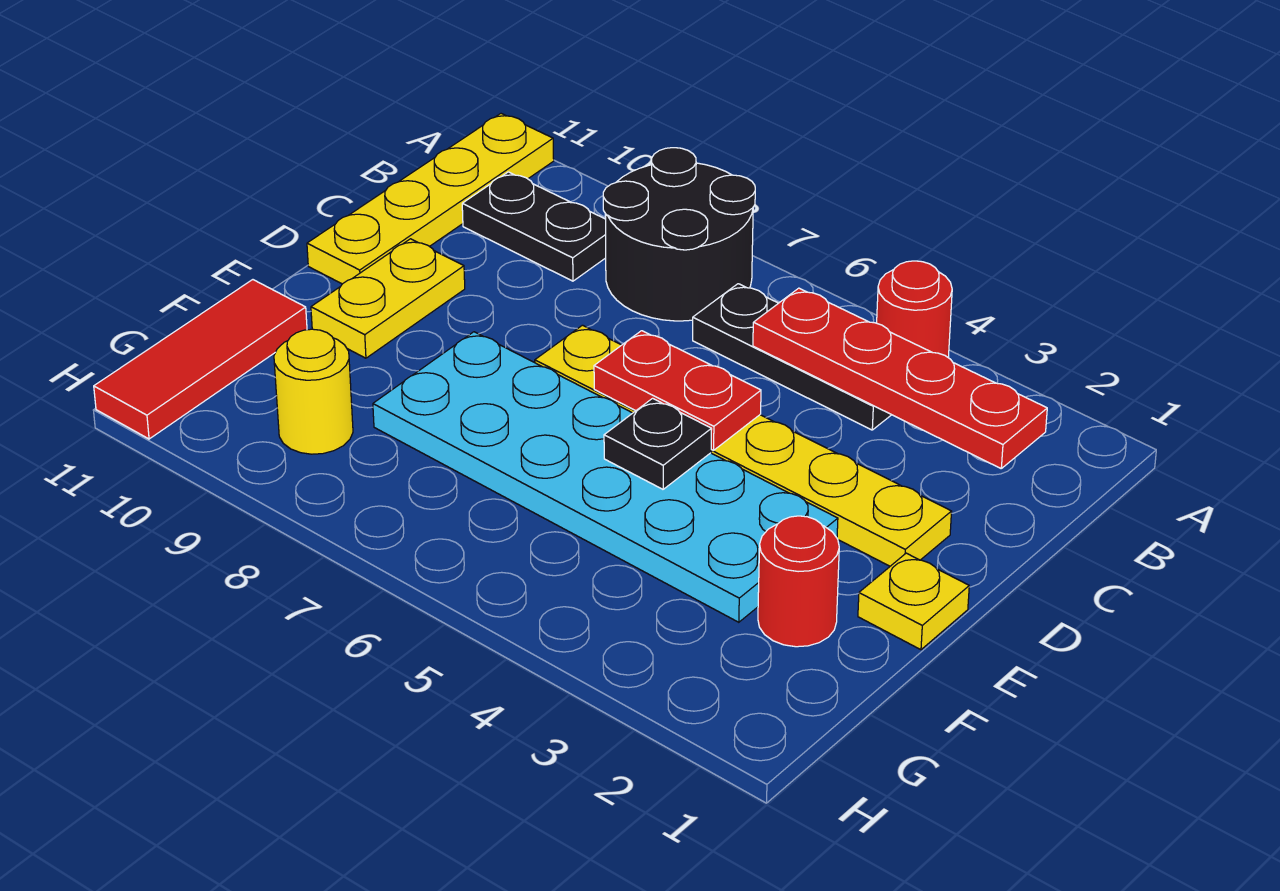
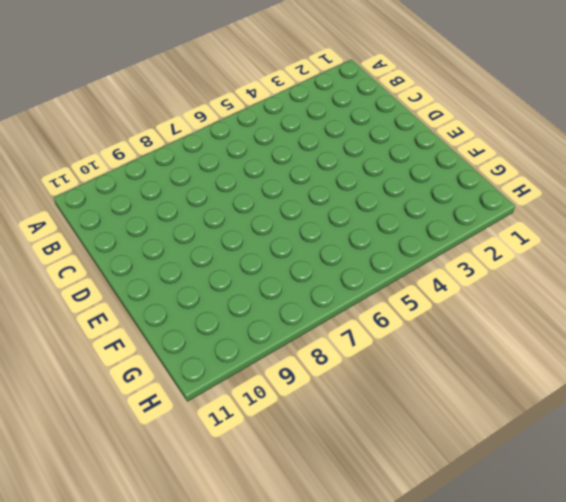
none -> red round brick A4 level 1
none -> black round brick A7:B8 level 1
none -> yellow plate A11:D11 level 1

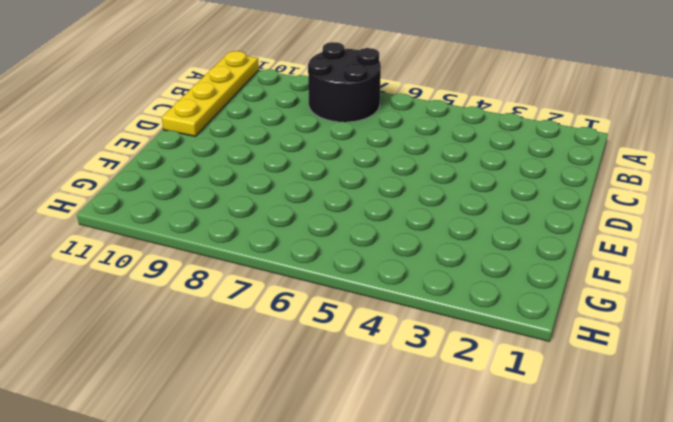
none -> red round brick A4 level 1
none -> black plate B4:B6 level 1
none -> black plate B9:B10 level 1

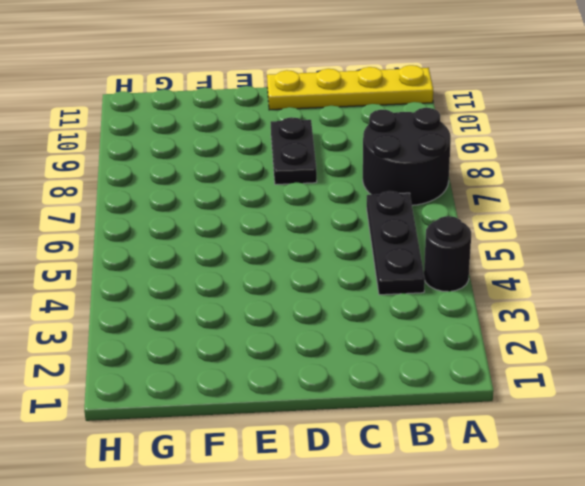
black round brick A4 level 1 -> red round brick A4 level 1
black plate D8:D9 level 1 -> black plate B9:B10 level 1
none -> yellow plate D2:D7 level 1
none -> yellow plate D10:E10 level 1
none -> yellow plate E1 level 1

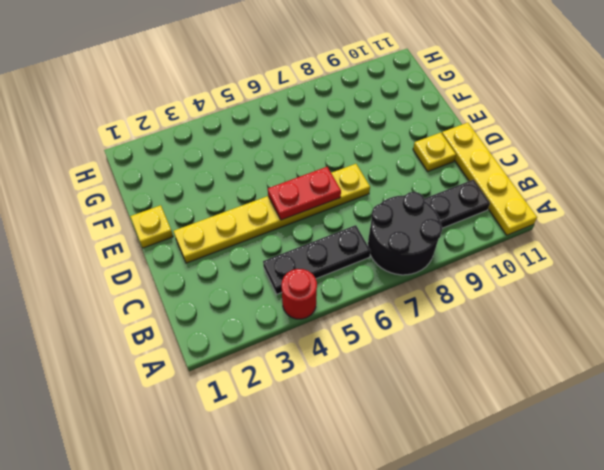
yellow plate D10 level 1 -> yellow plate D10:E10 level 1
none -> cyan plate E3:F8 level 1
none -> red round brick F2 level 1
none -> red tile F11:H11 level 1

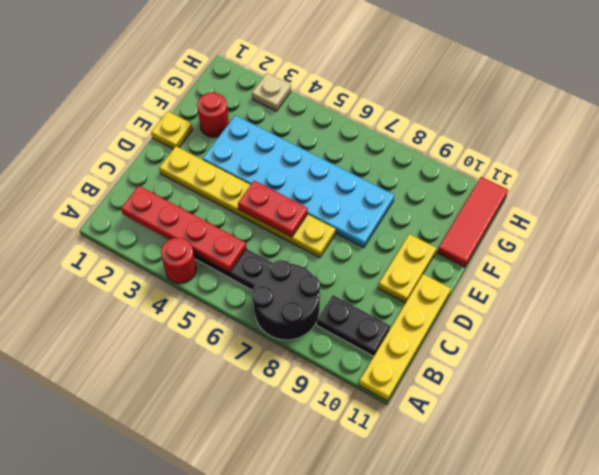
tan plate H3 level 1 -> none
none -> yellow round brick G9 level 1
none -> black plate E5 level 2

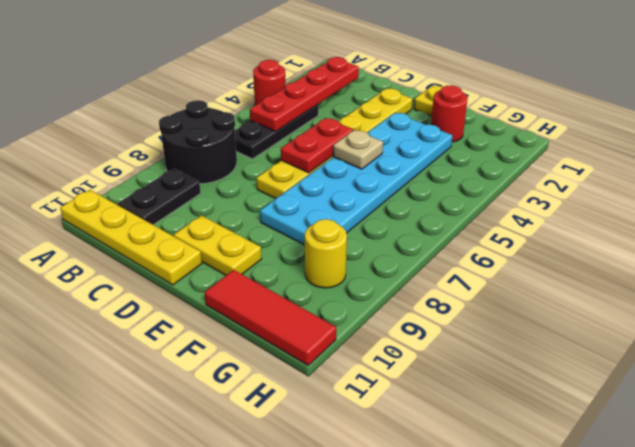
tan plate E5 level 2 -> black plate E5 level 2

